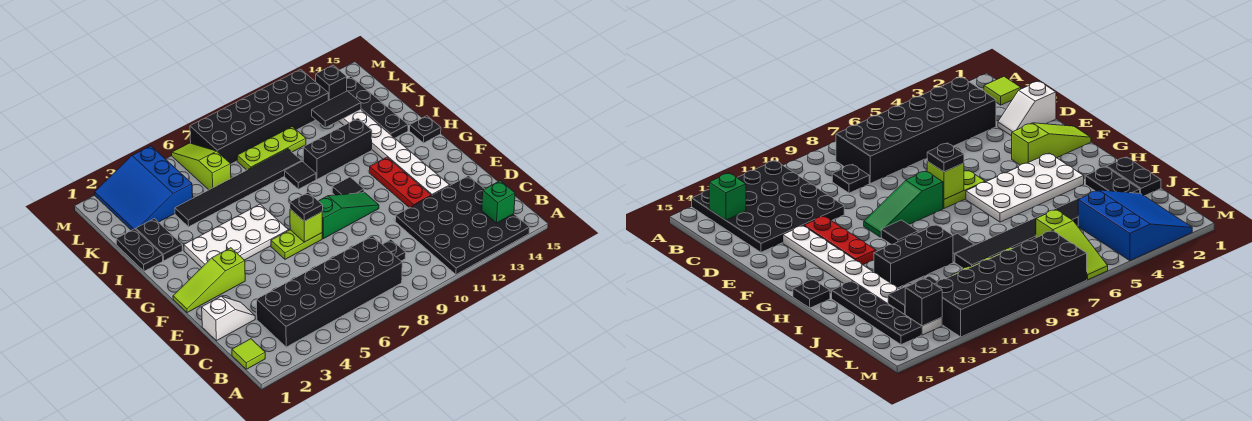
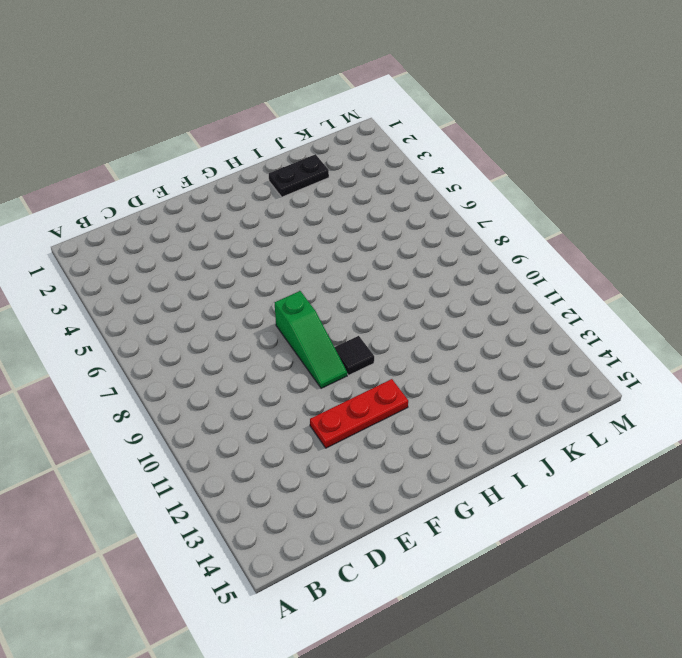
none -> black plate A11:D14 level 1
none -> lime tile B1 level 1
none -> black brick B3:C8 level 1

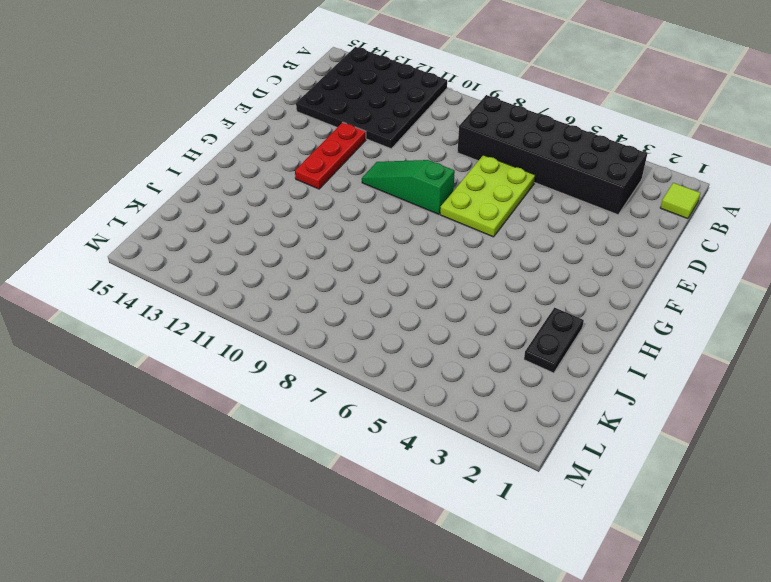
lime plate D6:F7 level 1 -> lime plate F6:F7 level 1
none -> black plate C9 level 1
none -> white slope D1:D2 level 1 top 1
none -> white plate E13:L13 level 1

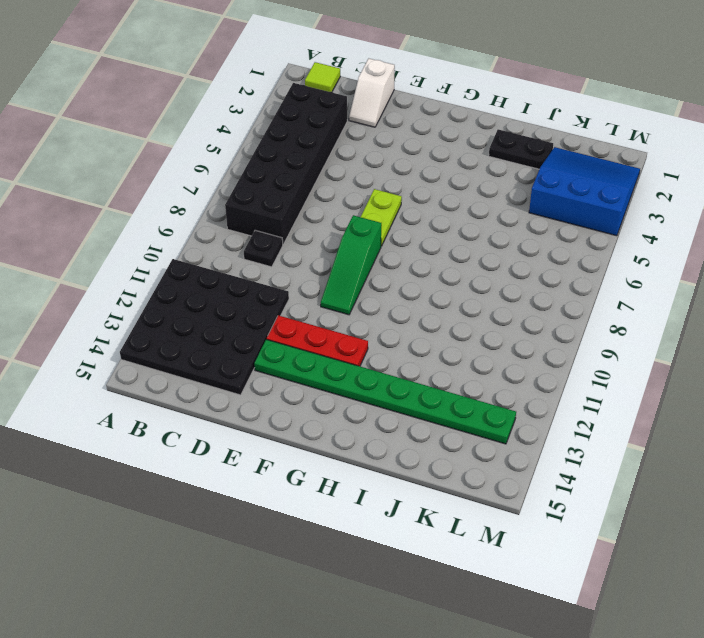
green plate E13:L13 level 1 -> white plate E13:L13 level 1
none -> lime slope F1:F3 level 1 top 3
none -> white plate G3:H6 level 1
none -> black tile G10 level 1

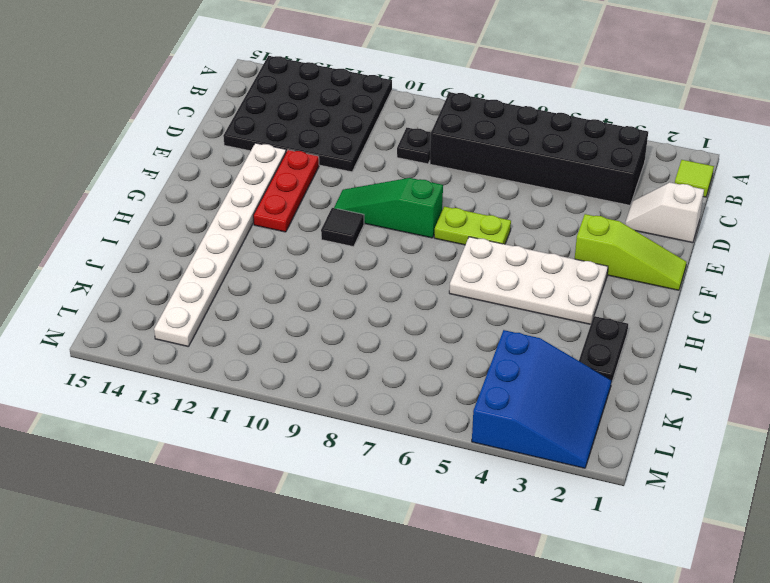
none -> black plate H15 level 1
none -> black plate I1:J1 level 1
none -> black tile I9 level 1

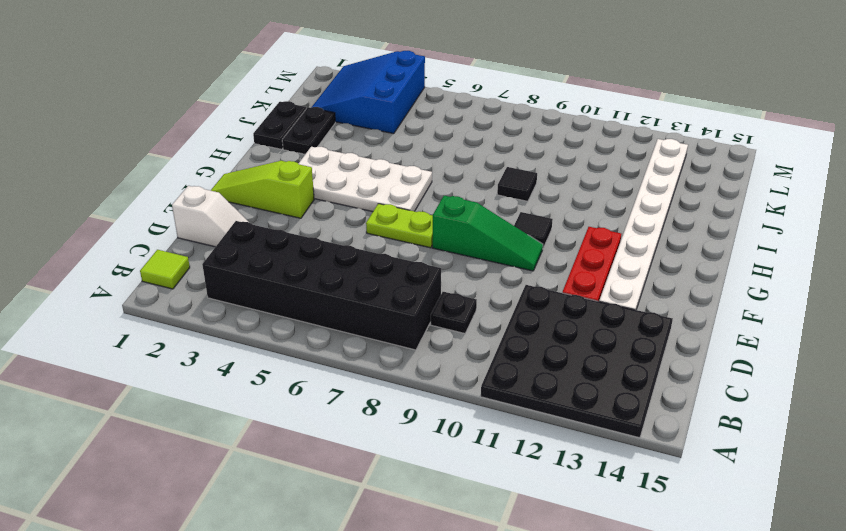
none -> black plate H15 level 1
none -> black brick I10:I12 level 1
none -> black plate I14:L14 level 1

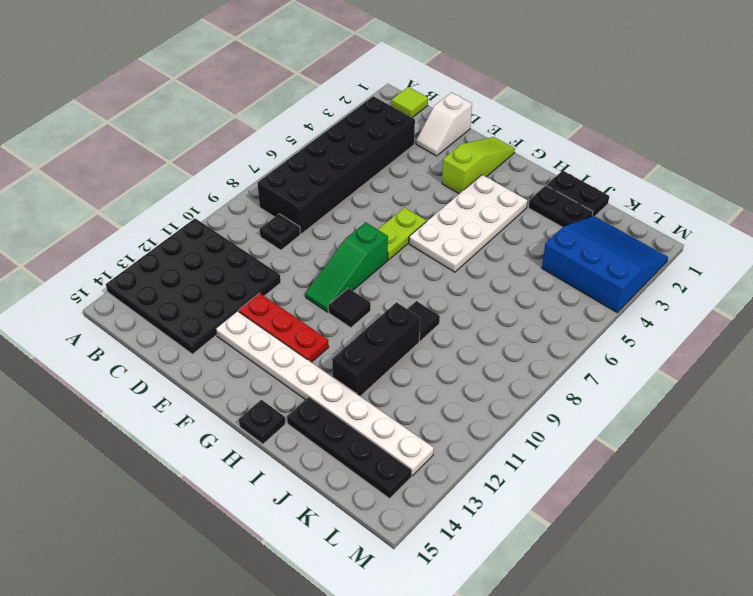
none -> black tile J4:J9 level 1
none -> lime slope K6:M6 level 1 top K
none -> lime plate K8:K10 level 1

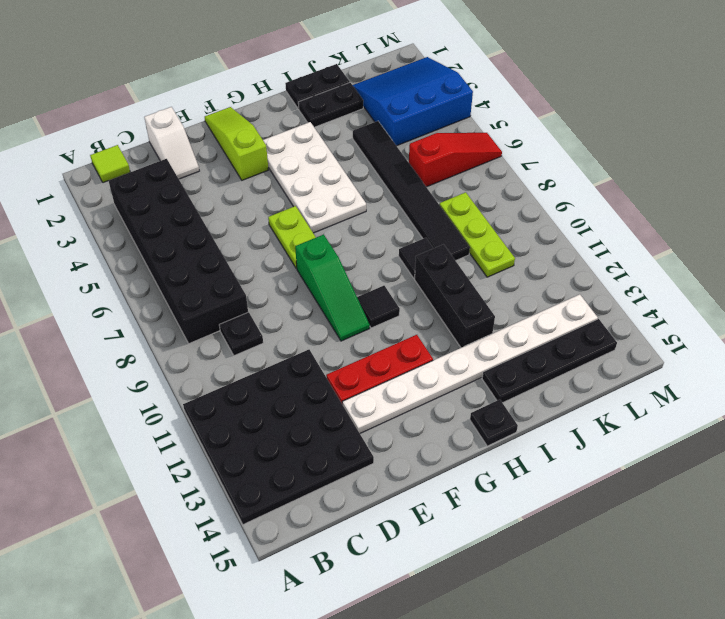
red slope K6:M6 level 1 top K -> lime slope K6:M6 level 1 top K
none -> black brick L7:M12 level 1
none -> green brick B14 level 2
none -> lime brick F7 level 2

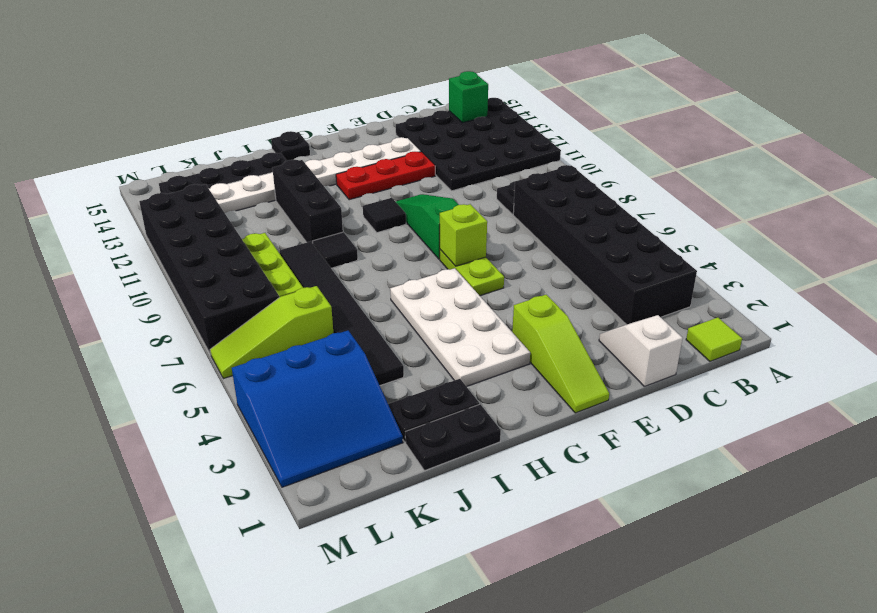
none -> black tile K12:K13 level 2
none -> black brick L13 level 2
none -> black plate F7 level 3

